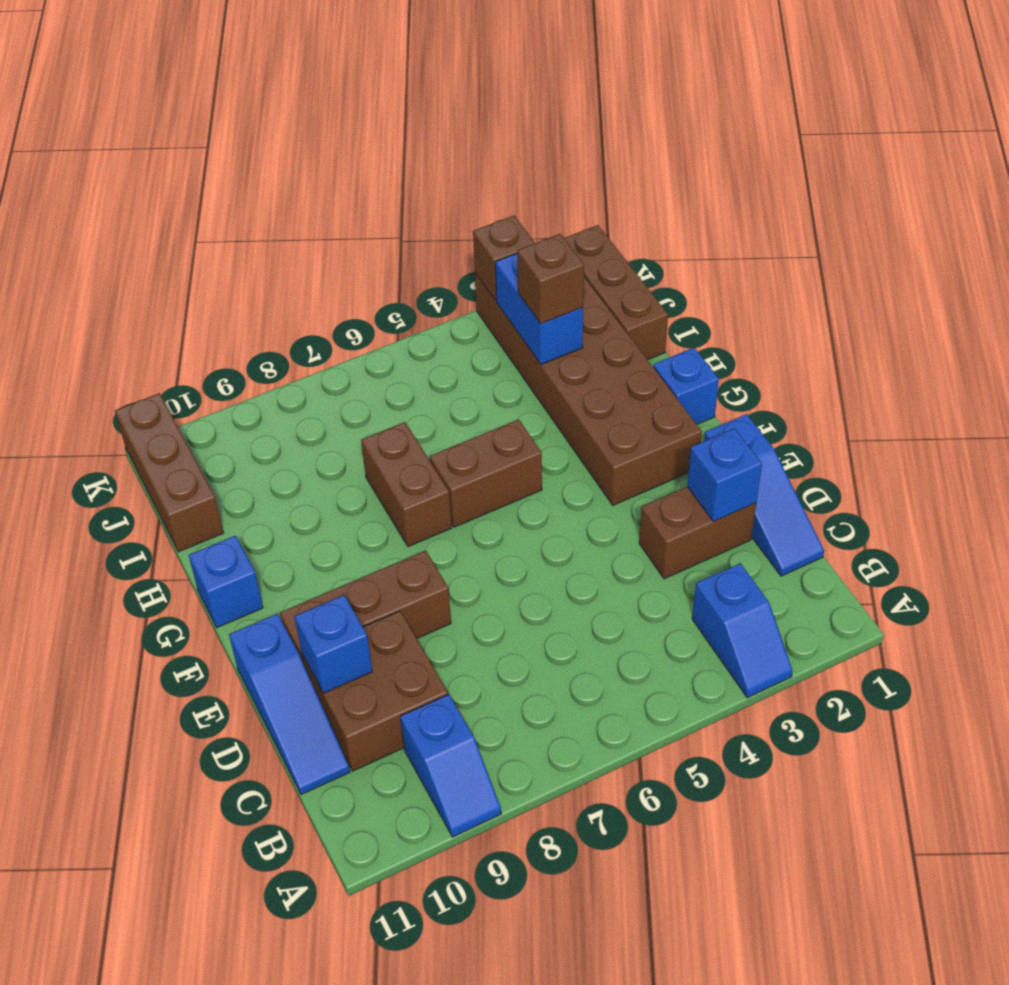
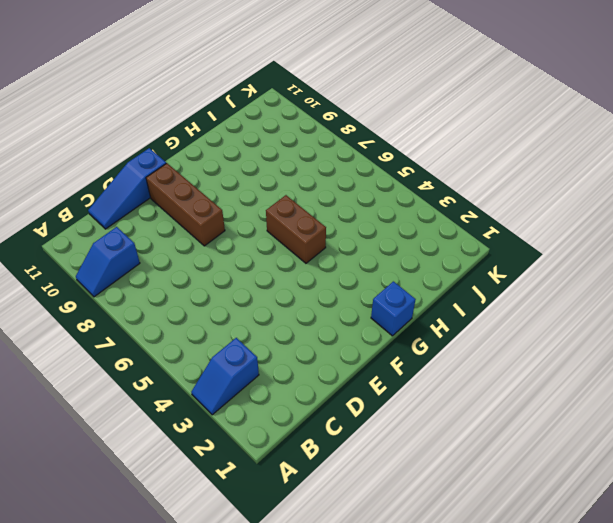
none -> blue slope C1:E1 level 1 top E
none -> brown brick C9:D10 level 1
none -> brown brick D2:D3 level 1

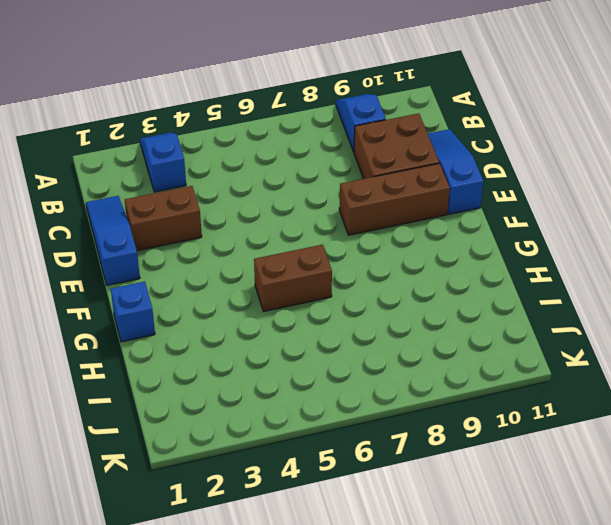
none -> brown brick F2:K3 level 1
none -> brown brick G7:H7 level 1
none -> blue brick G11 level 1

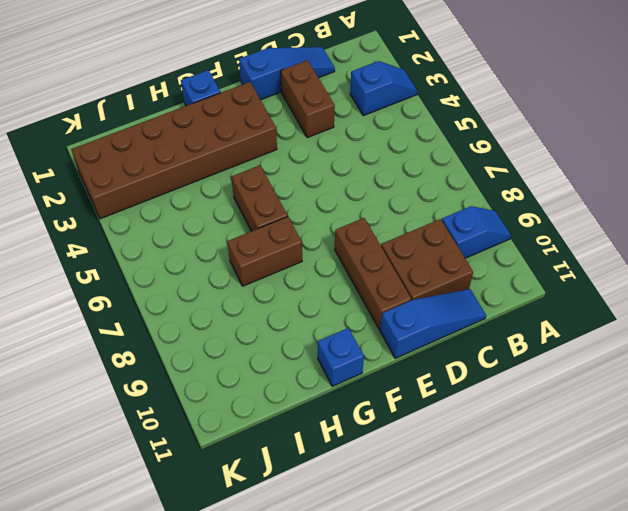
none -> brown brick I1:K1 level 1
none -> brown brick I11:K11 level 1
none -> blue brick D2 level 2

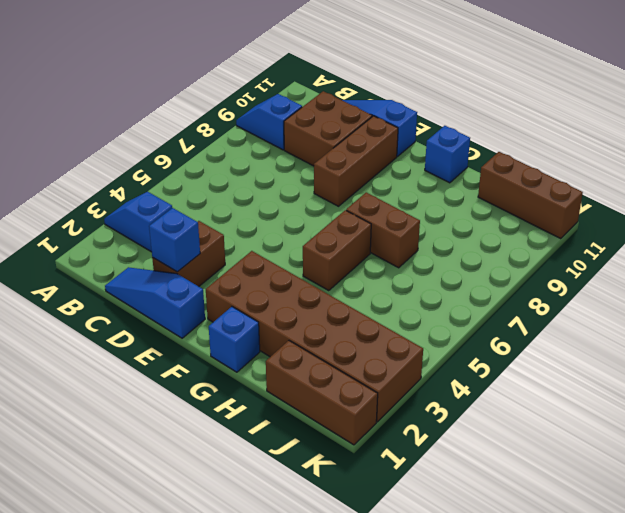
none -> blue brick D10 level 2
none -> blue brick I3:J3 level 2
none -> brown brick K3 level 2

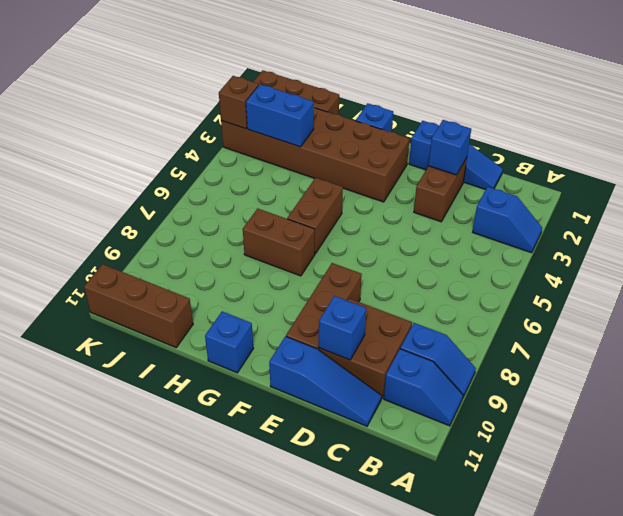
blue slope A10:B10 level 1 top B -> none
none -> brown brick I3 level 3

